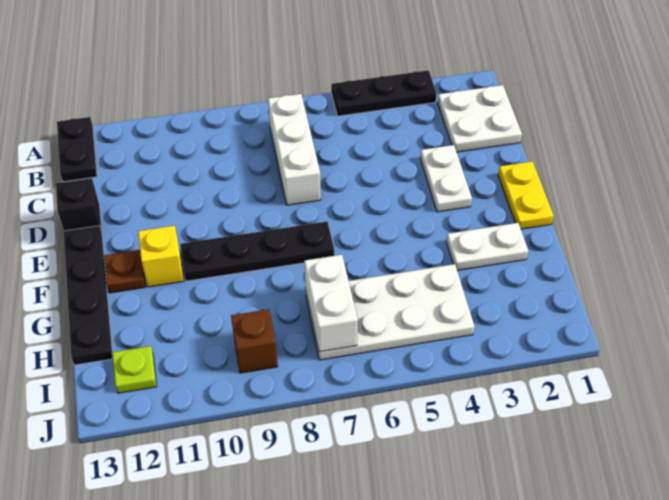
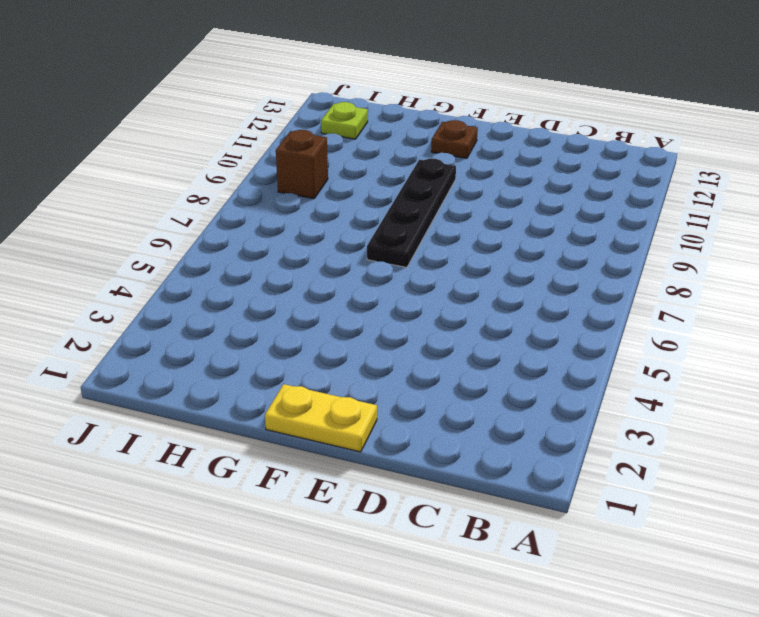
none -> black plate A3:A5 level 1
none -> black plate A13:B13 level 1
none -> white plate B1:C2 level 1

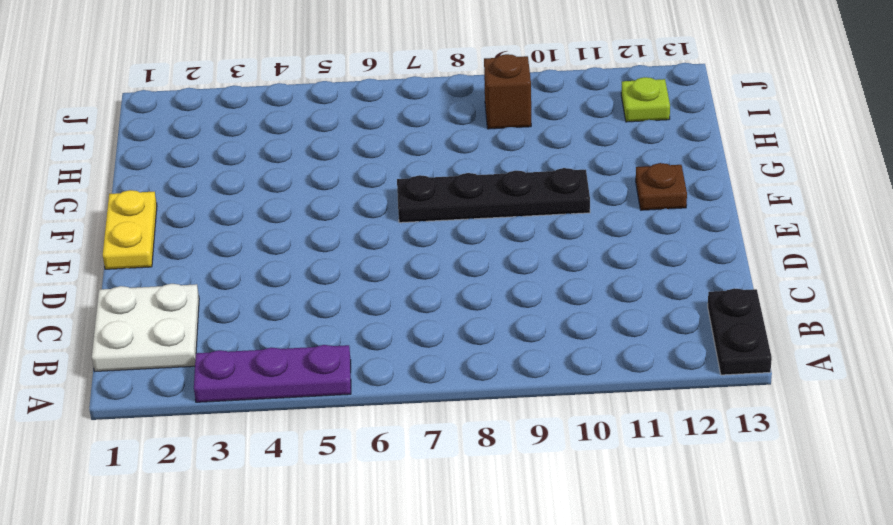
purple plate A3:A5 level 1 -> black plate A3:A5 level 1
none -> white brick B7:D7 level 1
none -> white plate D3:E3 level 1
none -> black brick D13 level 1

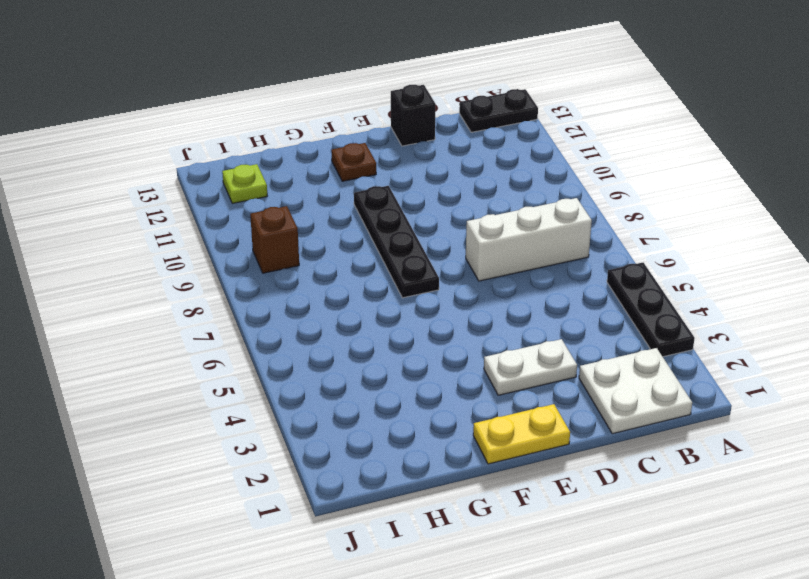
none -> black plate E13:H13 level 1
none -> yellow brick F11 level 1
none -> white plate G2:G3 level 1

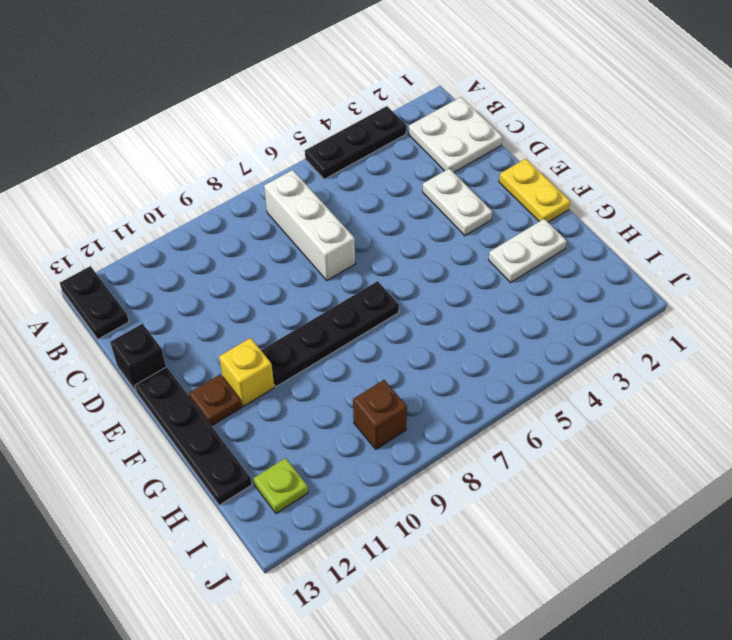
none -> white plate H4:I7 level 1
none -> white brick H7:I7 level 2

